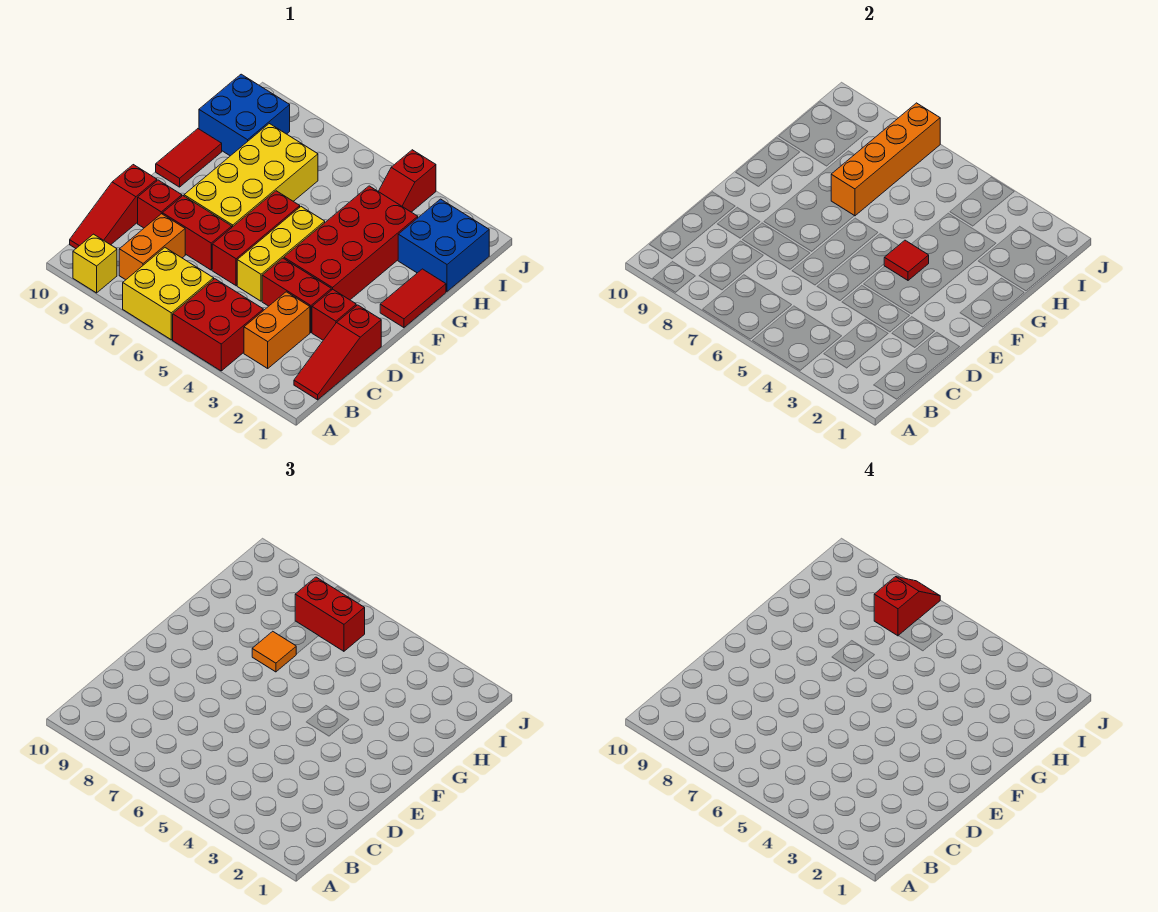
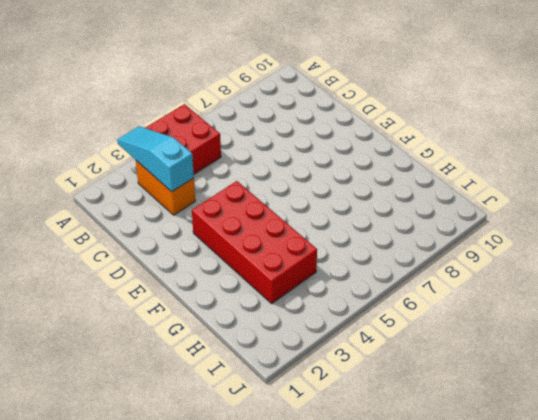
cyan slope A3:C3 level 2 top C -> none
none -> yellow brick A6:B7 level 1
none -> yellow brick A9 level 1
none -> red slope B1:D1 level 1 top D

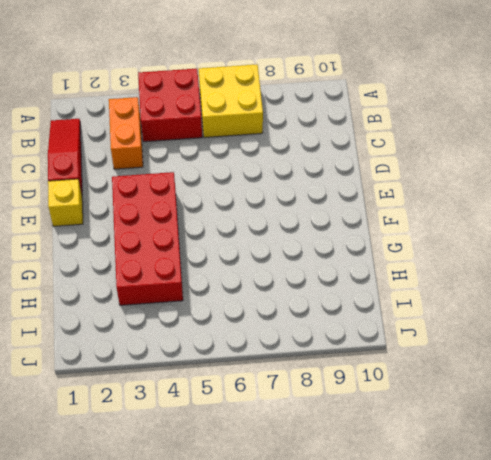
yellow brick E1 level 1 -> yellow brick A9 level 1
none -> orange brick B8:C8 level 1
none -> red slope B10:D10 level 1 top D
none -> red brick D2 level 1

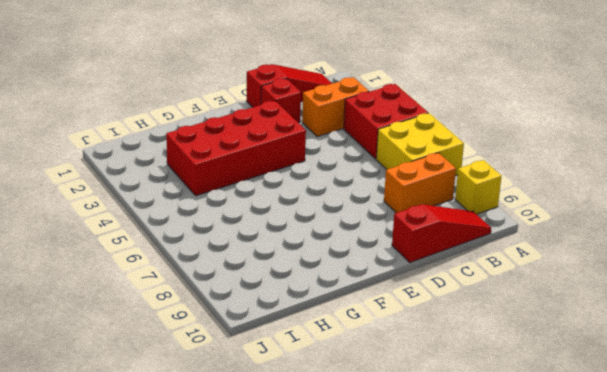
none -> red brick D3:D4 level 1
none -> yellow brick D5:F5 level 1
none -> red brick D6:F6 level 1

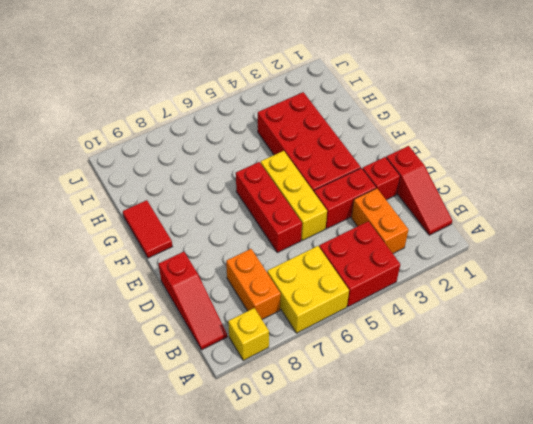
none -> red brick D7:D8 level 1
none -> red brick D9 level 1
none -> yellow brick E7:H8 level 1

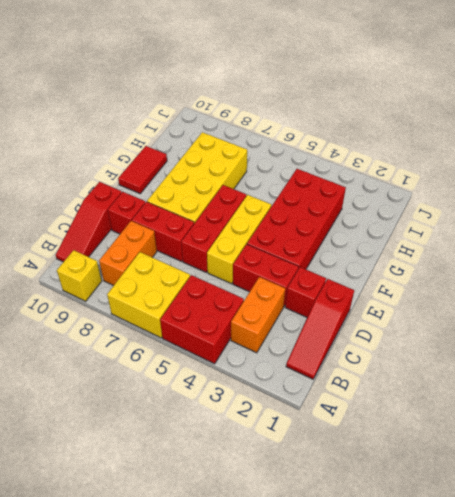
none -> red tile F1:G1 level 1
none -> blue brick H1:I2 level 1
none -> blue brick H9:I10 level 1

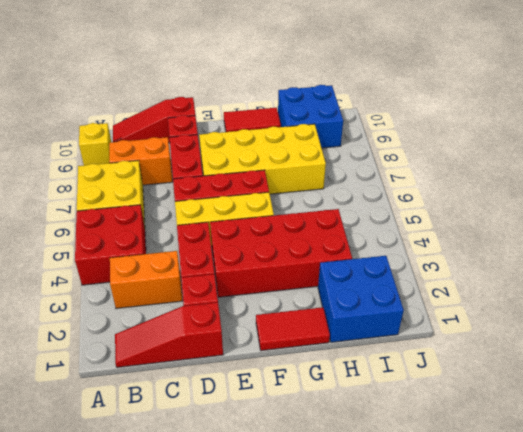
none -> red slope I4:J4 level 1 top J
none -> red tile F4 level 2
none -> orange brick G7:J7 level 2

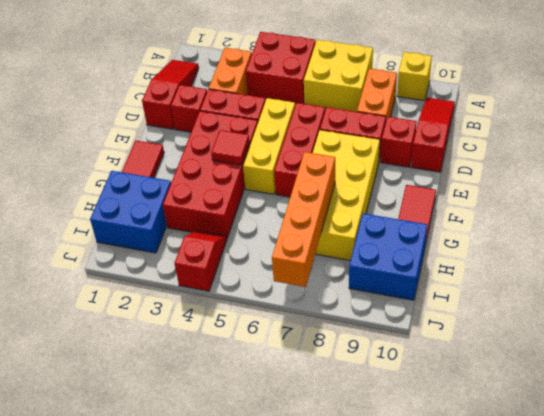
none -> orange tile G7 level 3
none -> red brick I6:I7 level 3
none -> red slope I7:J7 level 4 top I

